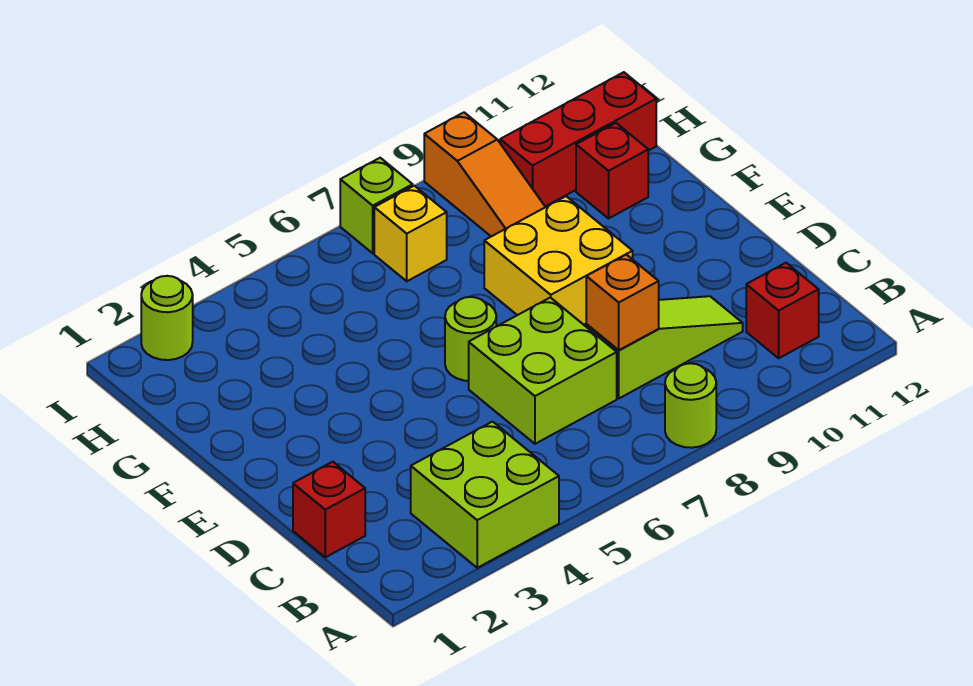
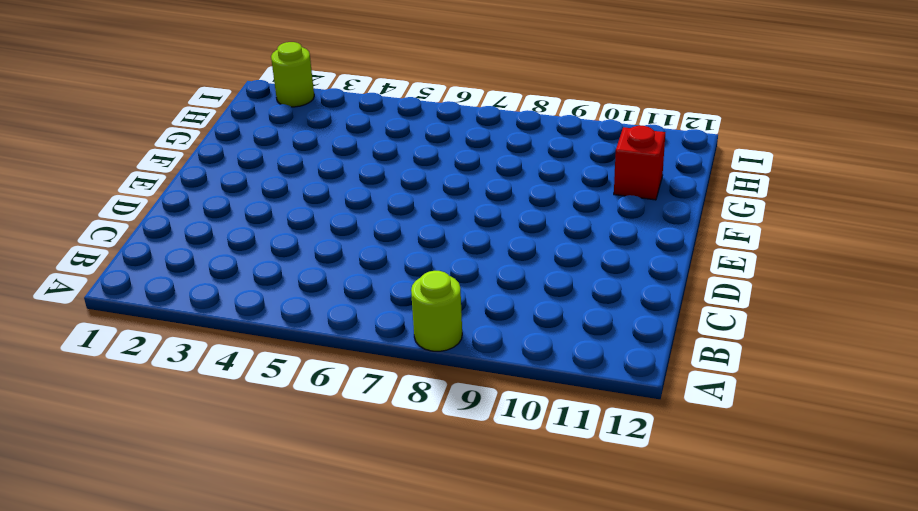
none -> lime brick A3:B4 level 1
none -> red brick B11 level 1
none -> red brick C1 level 1

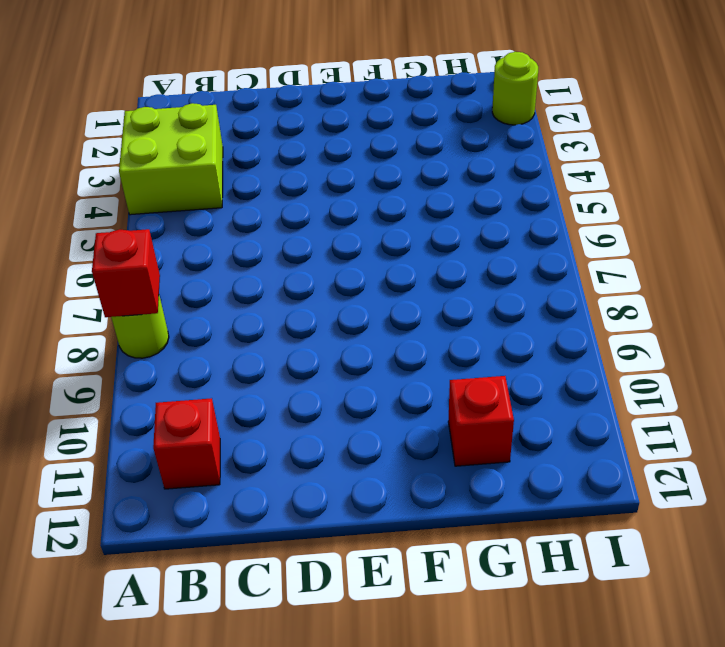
red brick A8 level 2 -> red brick C1 level 1
none -> lime brick C6:D7 level 1
none -> lime slope C8:C10 level 1 top 8
none -> lime round brick E6 level 1

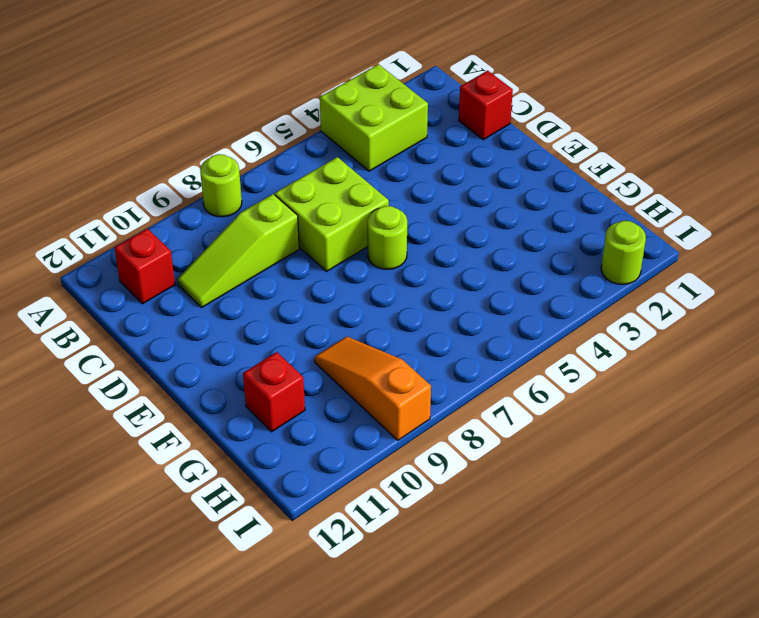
none -> yellow brick E8:F9 level 1
none -> yellow brick H7 level 1
none -> red brick H10:H12 level 1

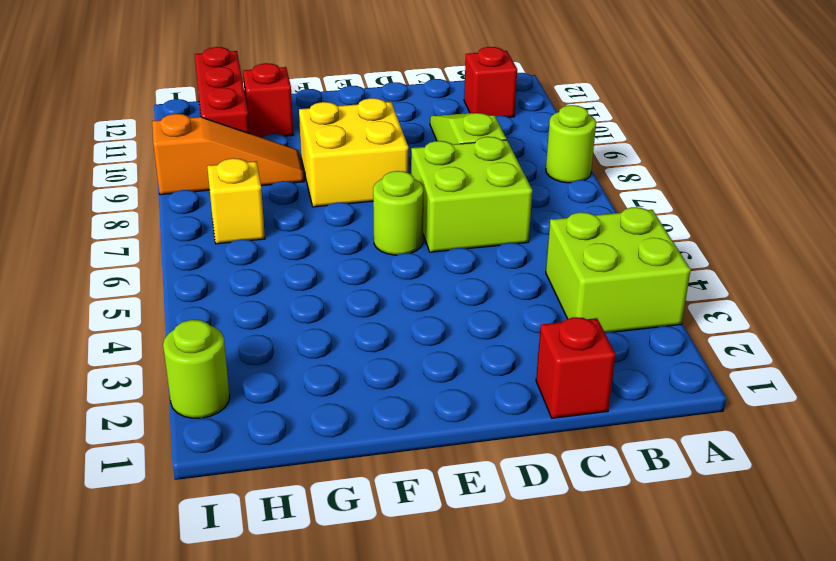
none -> lime brick I7 level 1
none -> orange brick C8 level 2

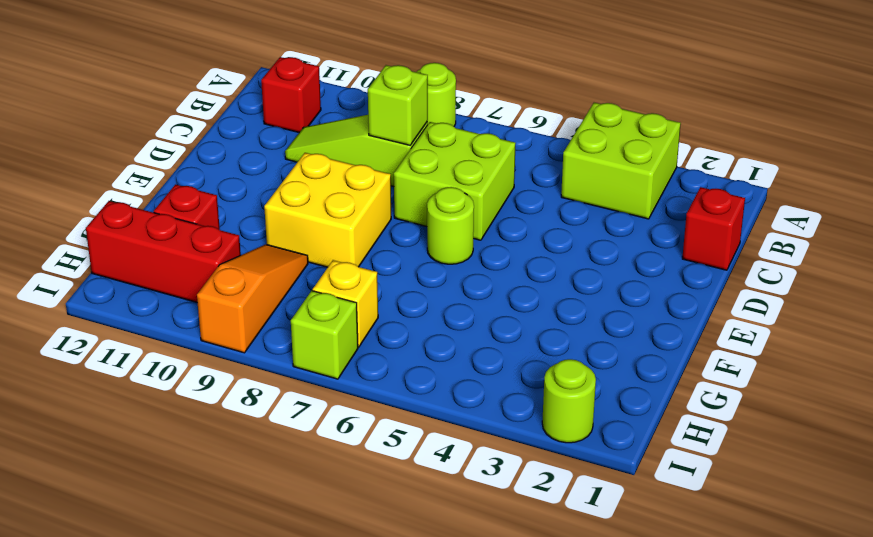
lime brick C8 level 2 -> orange brick C8 level 2

